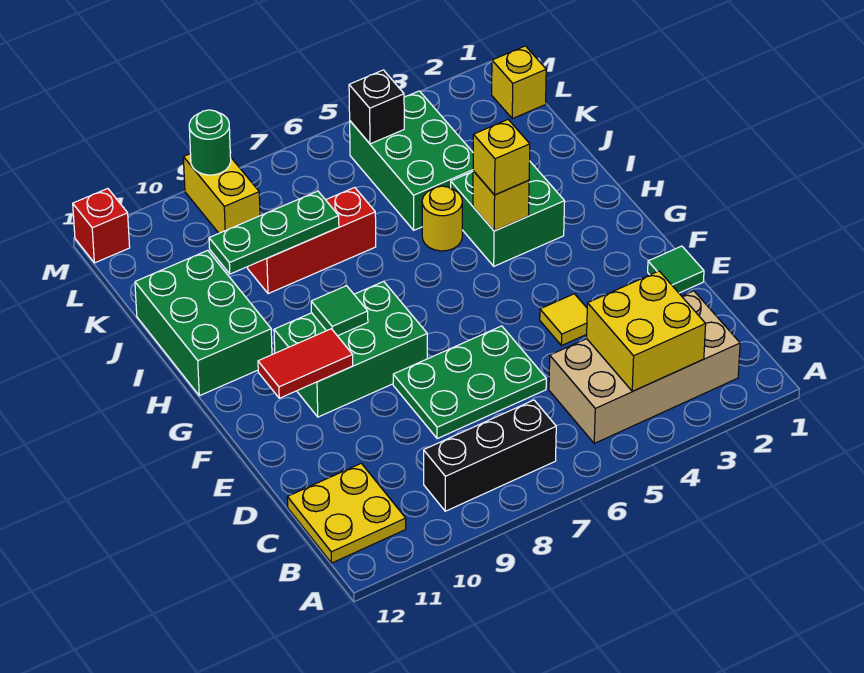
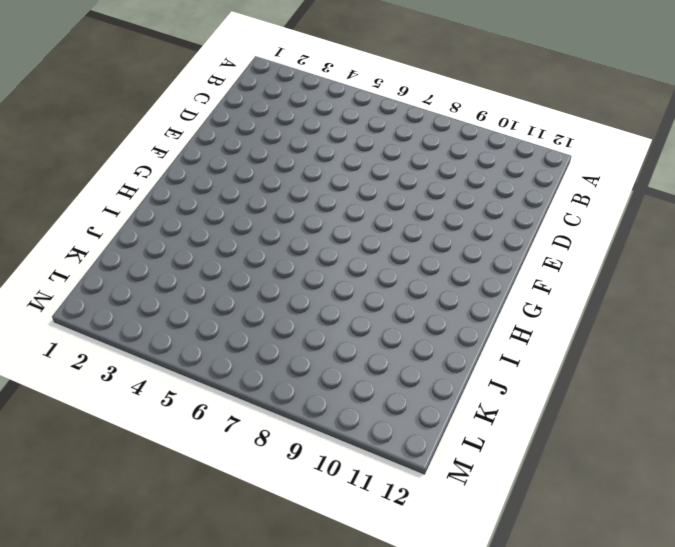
none -> tan brick B2:C5 level 1
none -> black brick B7:B9 level 1
none -> yellow plate B11:C12 level 1

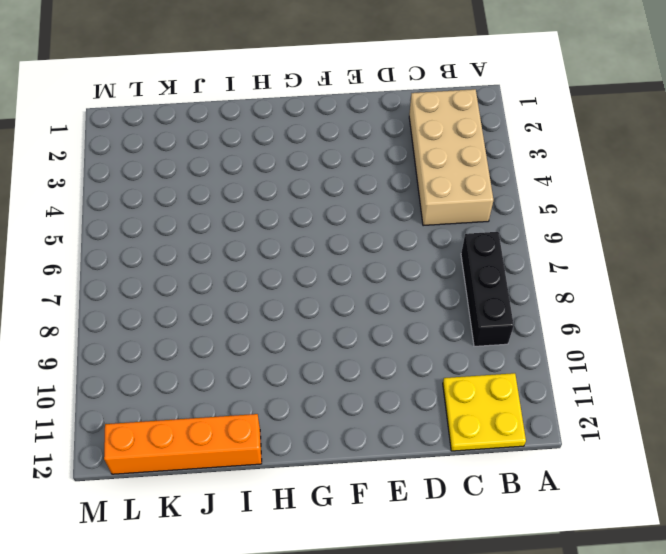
orange brick I12:L12 level 1 -> green brick H11:J12 level 1
none -> green plate D6:E8 level 1
none -> green tile E1 level 1
none -> yellow tile E4 level 1

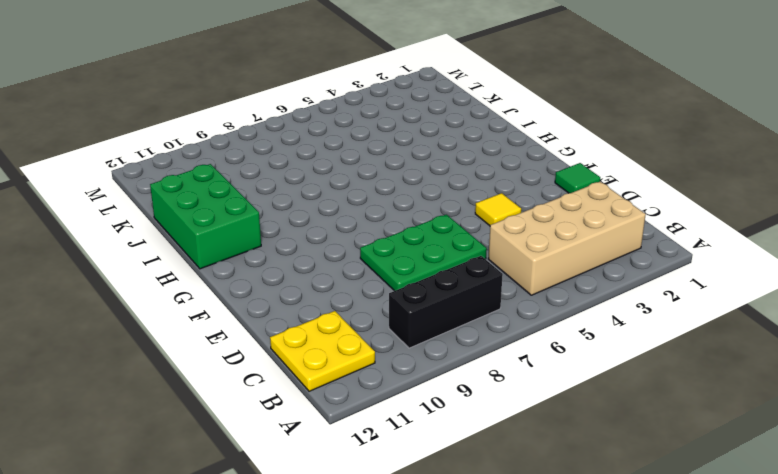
none -> green brick F8:G10 level 1
none -> green brick H3:I4 level 1
none -> yellow round brick I5 level 1

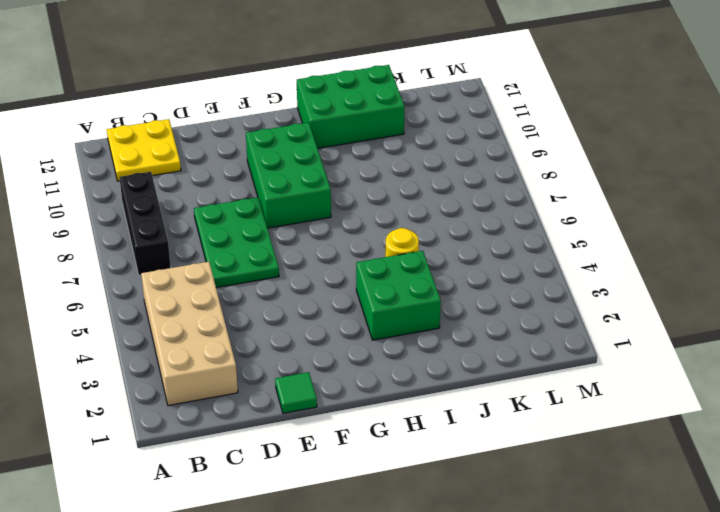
none -> yellow tile E4 level 1
none -> green brick J4:L5 level 1
none -> red brick J7:J9 level 1

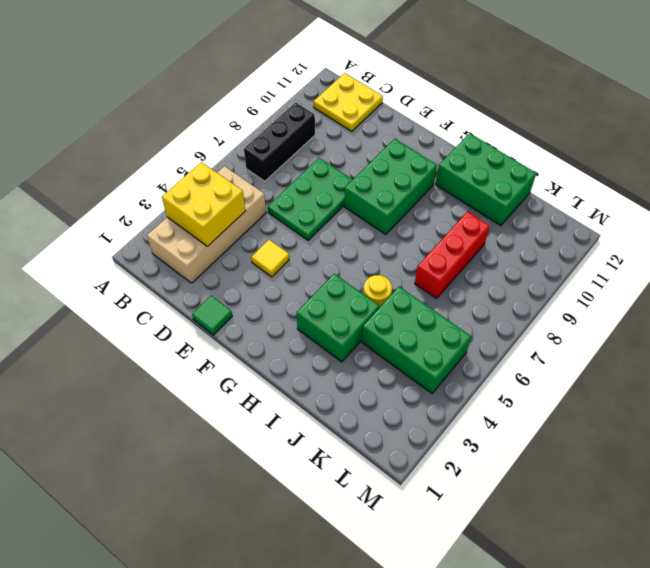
none -> yellow brick L1 level 1
none -> yellow brick L9:M9 level 1
none -> red brick M12 level 1

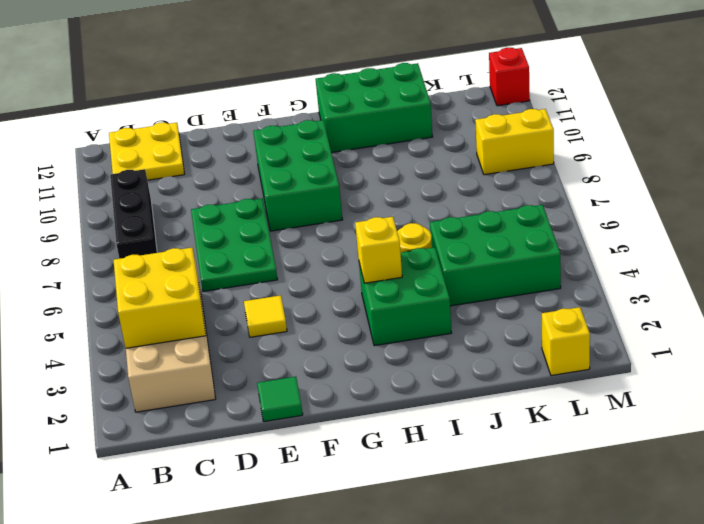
none -> red brick J7:J9 level 1
none -> red tile F10:F11 level 2
none -> green tile G9 level 2

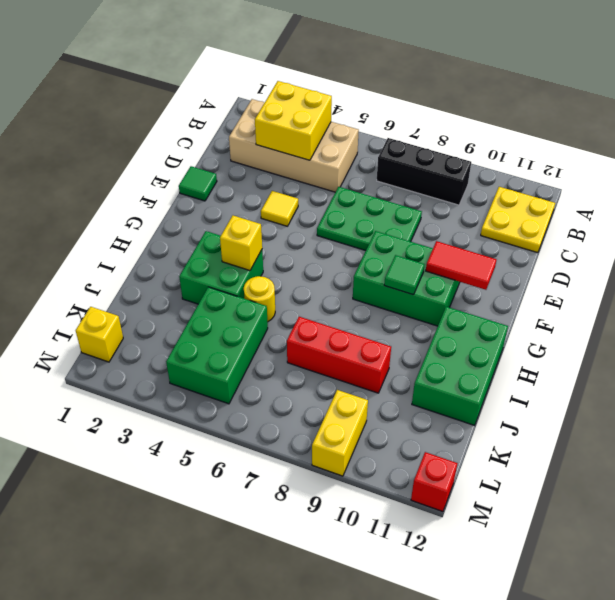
none -> green plate J8:J10 level 2
none -> black brick L5 level 2
none -> green round brick M9 level 2

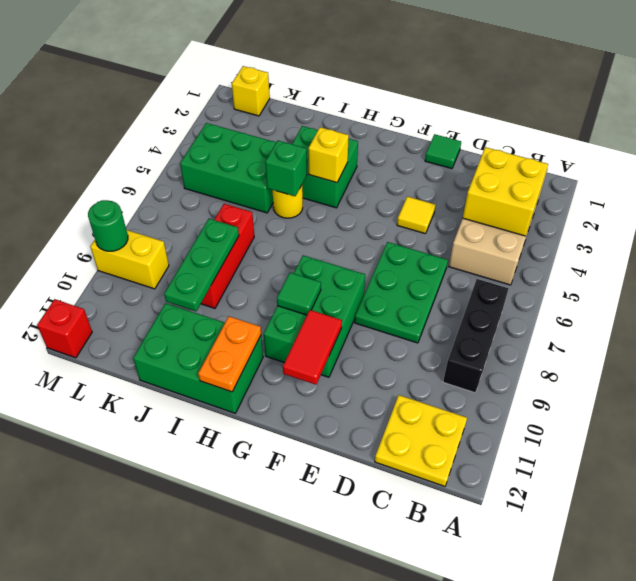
orange plate H11:H12 level 2 -> none
green brick I5 level 2 -> none
none -> black brick L5 level 2
none -> yellow brick H4 level 3

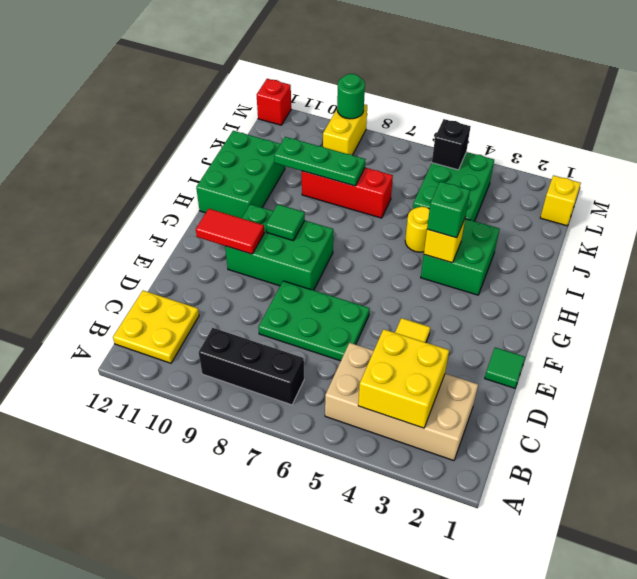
green brick H4 level 3 -> yellow brick H4 level 3

